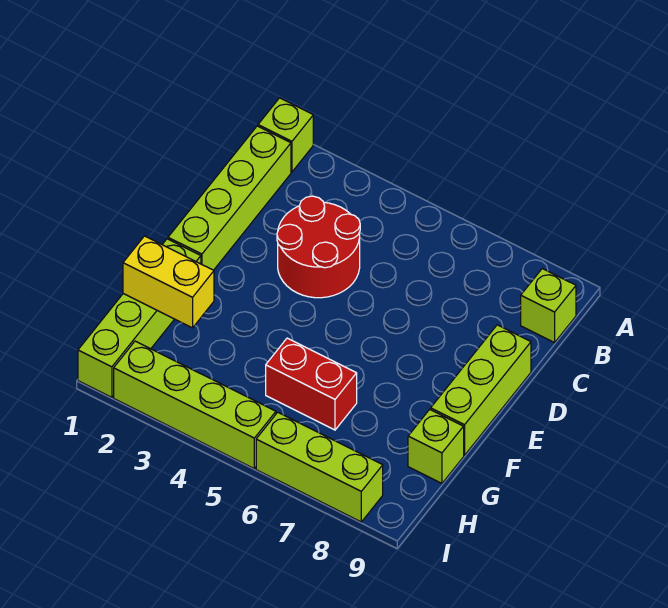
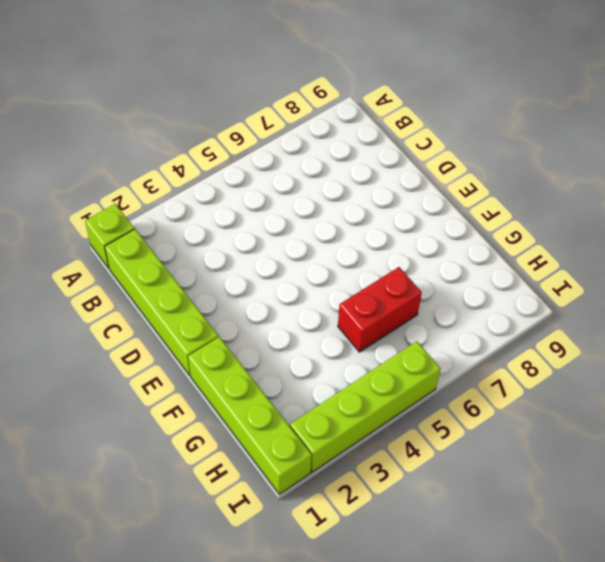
none -> lime brick B9 level 1
none -> red round brick C3:D4 level 1

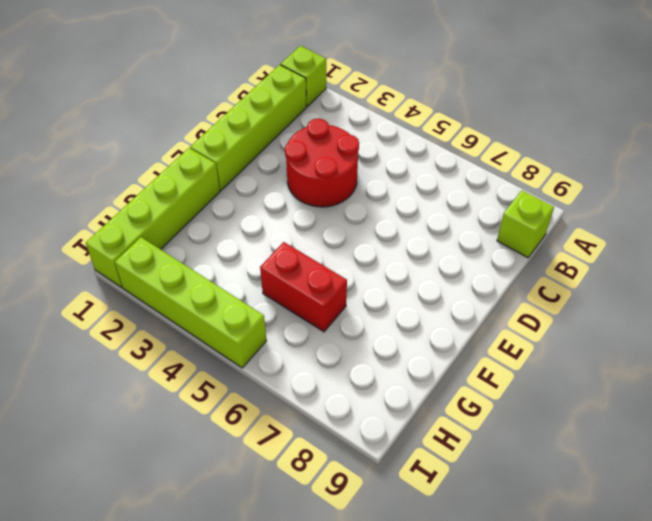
none -> lime brick D9:F9 level 1
none -> lime brick G9 level 1

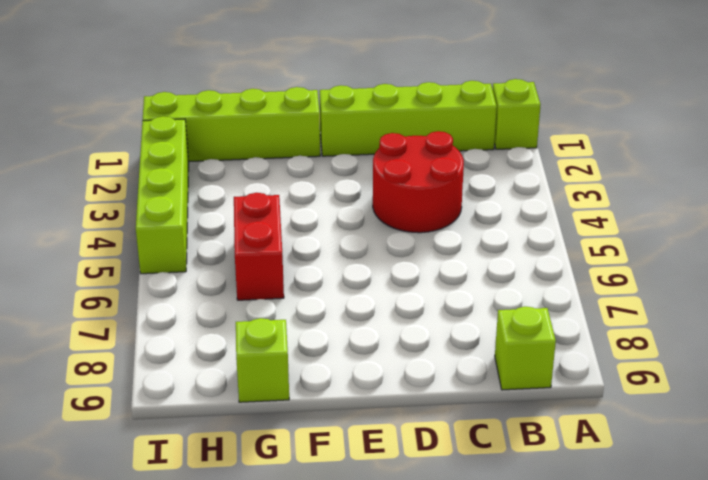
none -> lime brick D9:F9 level 1
none -> lime brick I6:I8 level 1

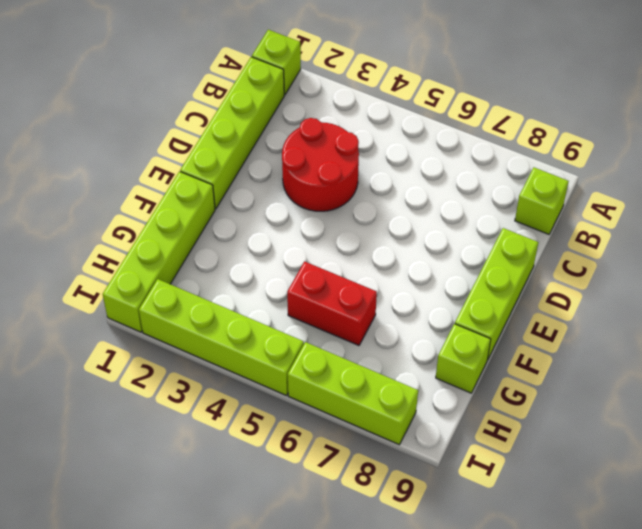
none -> yellow brick G1:G2 level 2

